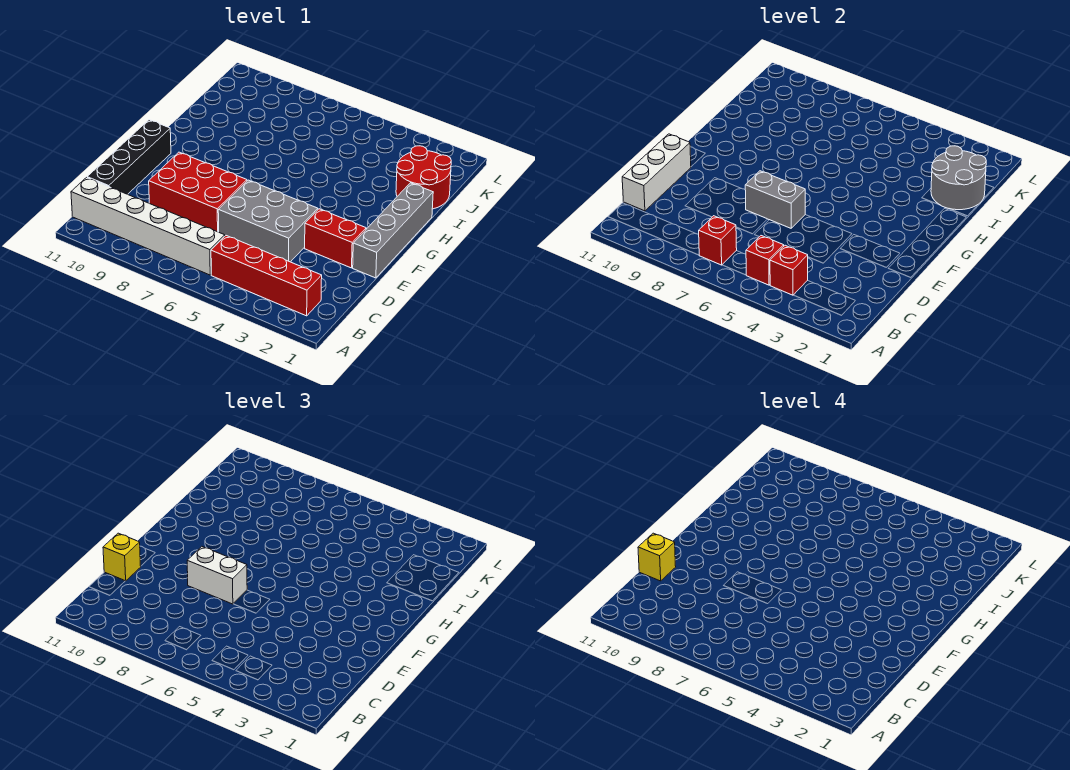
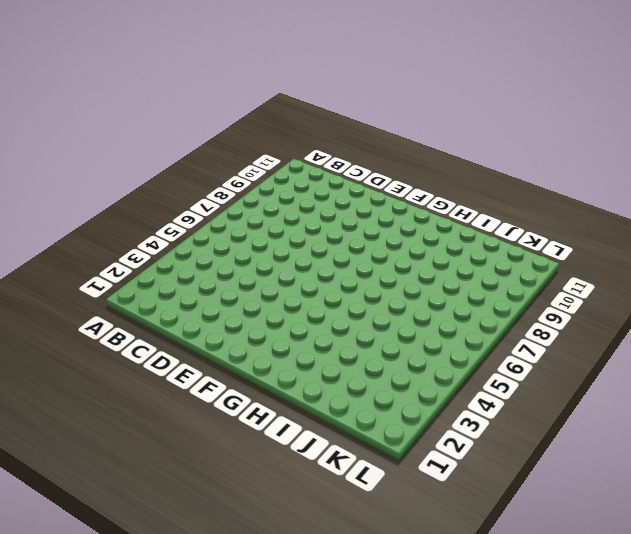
none -> red brick B2:B5 level 1
none -> white brick B6:B11 level 1
none -> black brick C11:F11 level 1

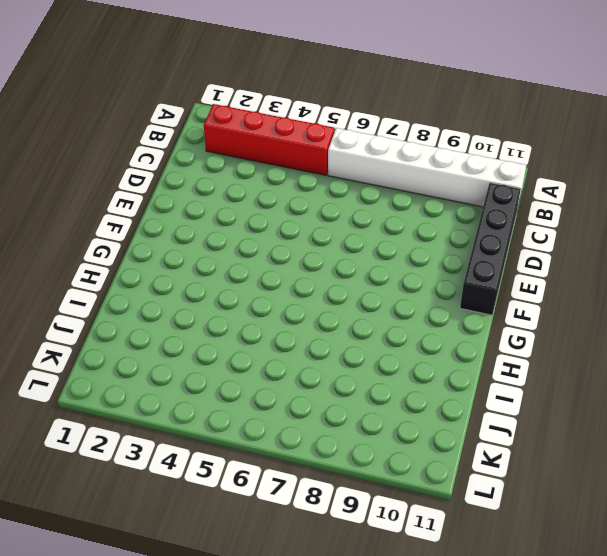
none -> grey brick D4:E6 level 1
none -> red brick D7:E9 level 1
none -> grey brick E1:H1 level 1

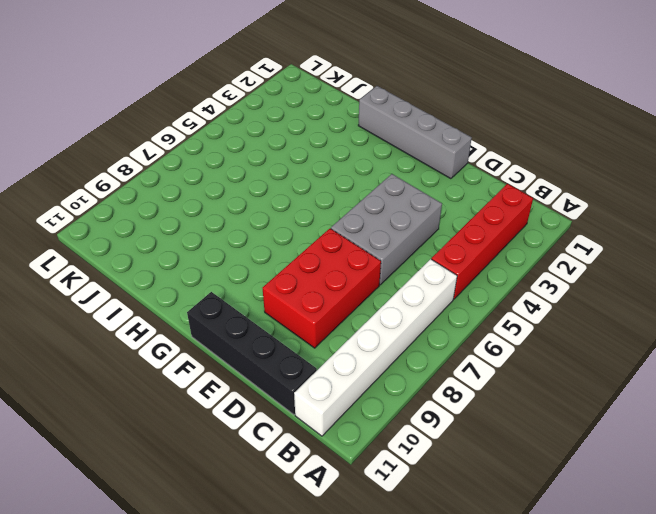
none -> red brick E2:E3 level 1
none -> red round brick I1:J2 level 1
none -> red brick B4 level 2

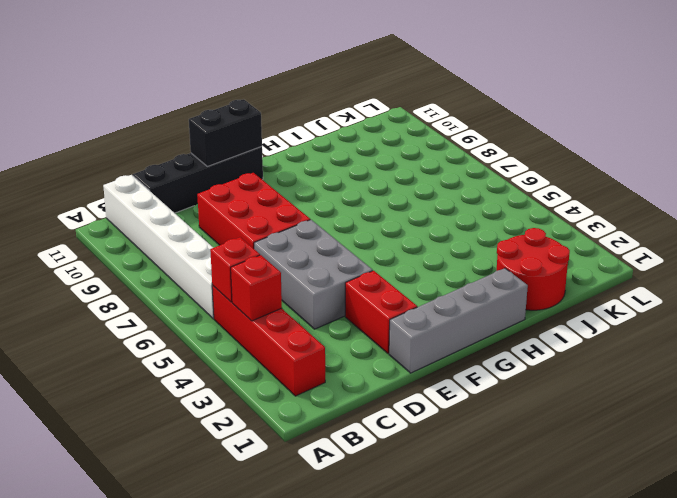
black brick E11:F11 level 2 -> white brick C11:E11 level 2
none -> red brick B7 level 2
none -> grey brick E6:E7 level 2
none -> grey round brick I1:J2 level 2

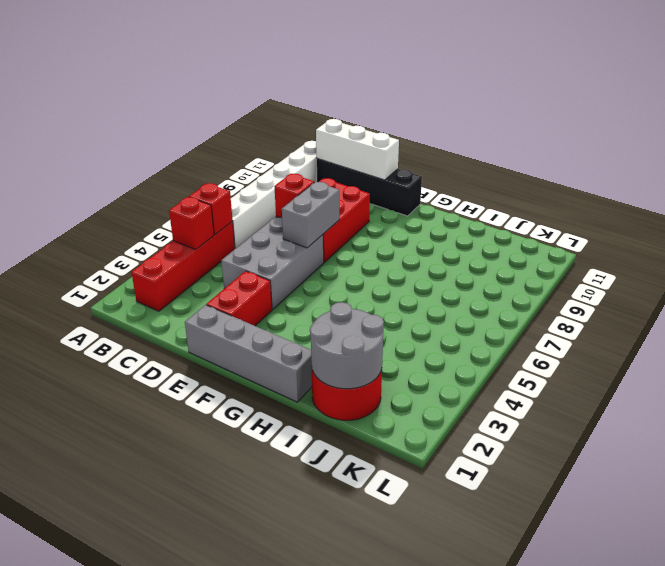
red brick D7 level 2 -> red brick B7 level 2
none -> yellow brick D11 level 3
none -> white brick E7:E8 level 3
none -> yellow brick D11 level 4

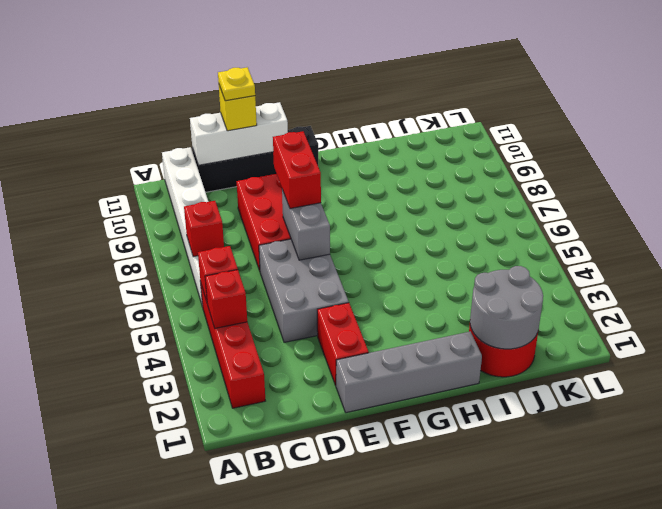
yellow plate D11 level 4 -> yellow brick D11 level 4
red brick E7:E8 level 3 -> white brick E7:E8 level 3

